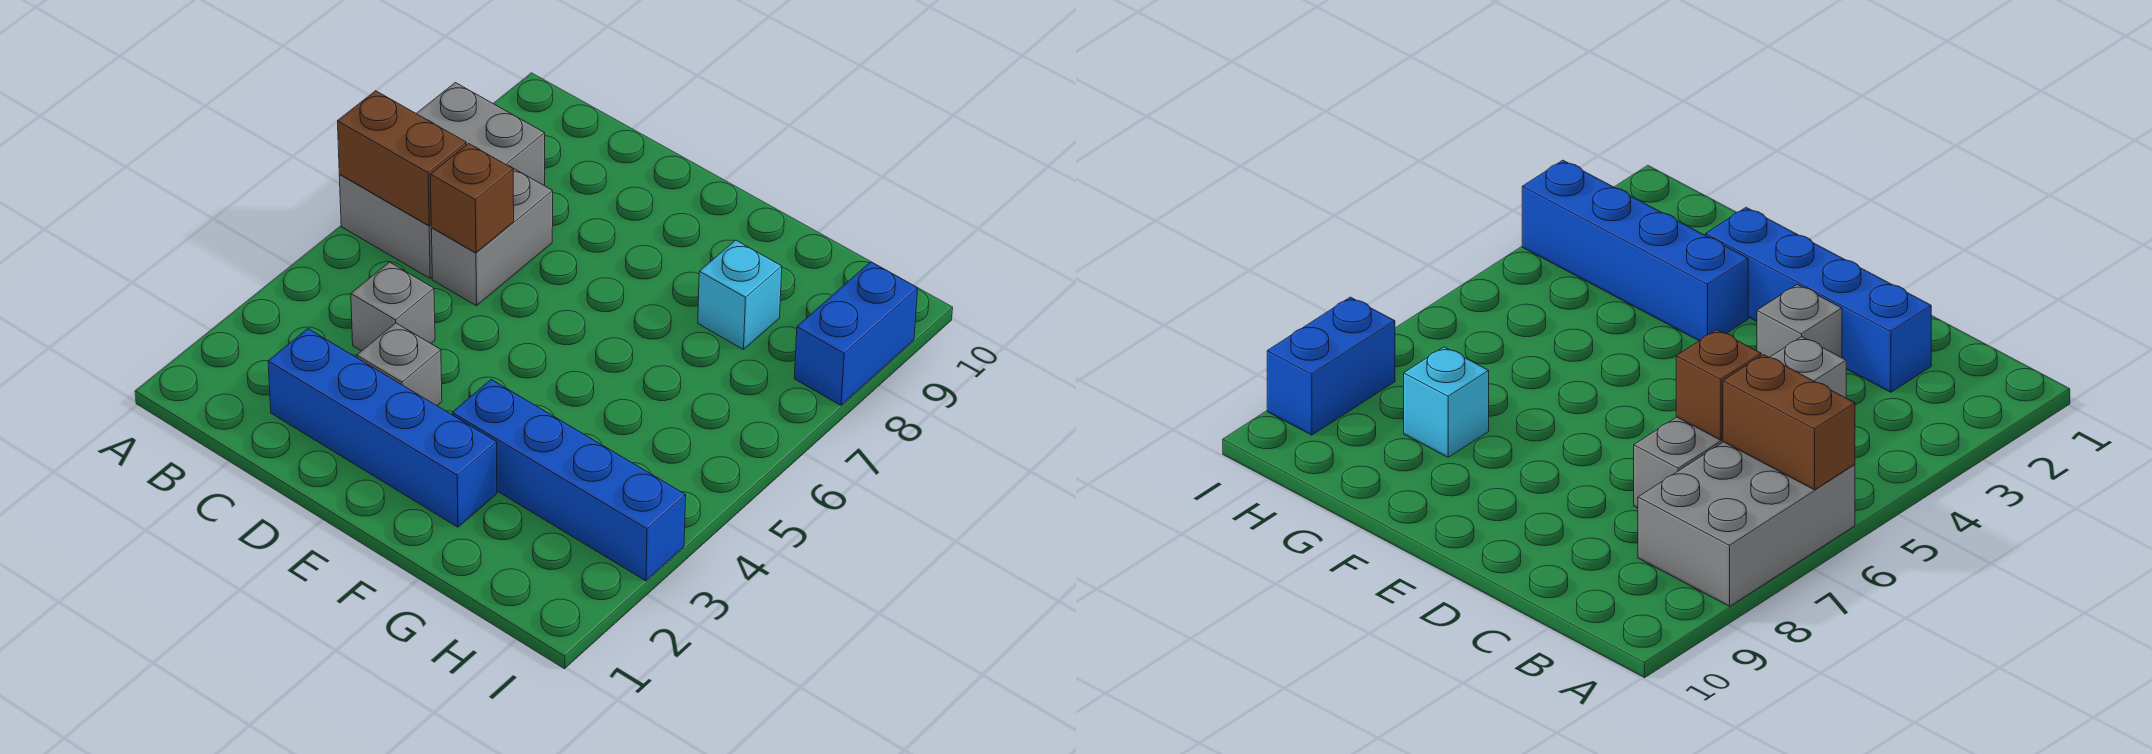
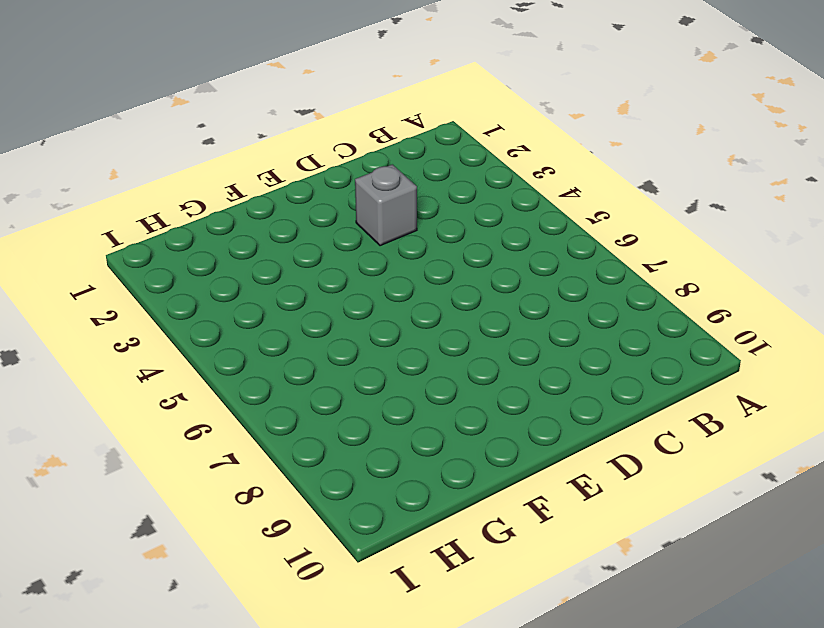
none -> grey brick A6:B8 level 1
none -> blue brick C2:F2 level 1

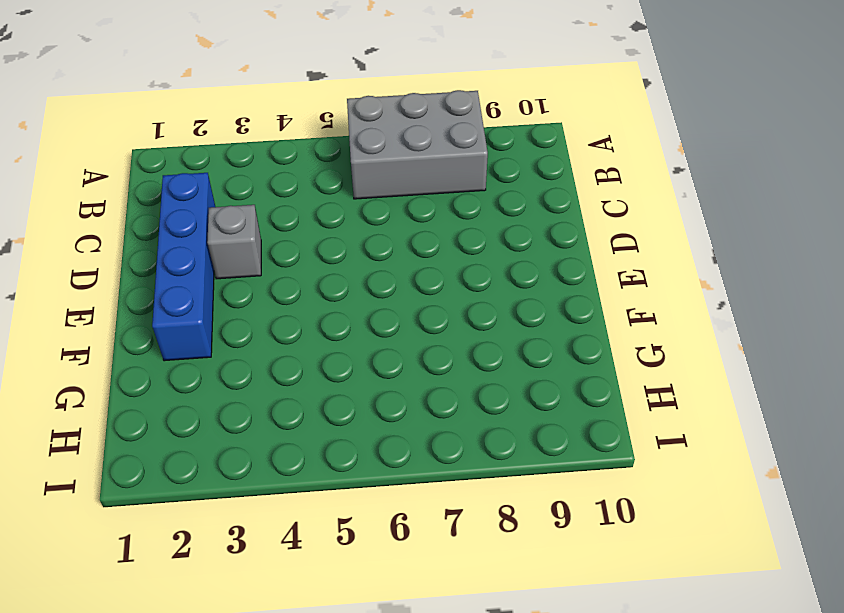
none -> grey brick C4 level 1
none -> grey brick C6:C7 level 1

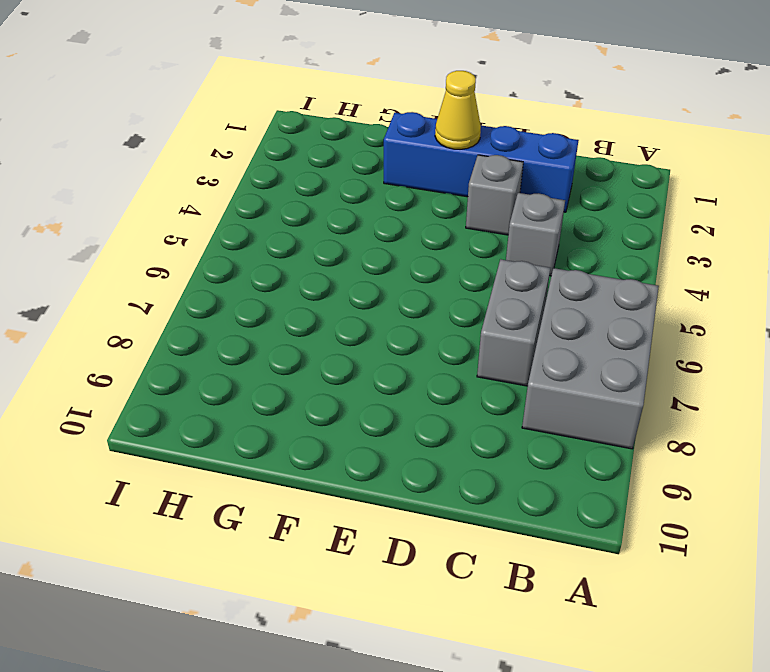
yellow cone E2 level 2 -> none
none -> blue brick F3:I3 level 1
none -> cyan brick G8 level 1

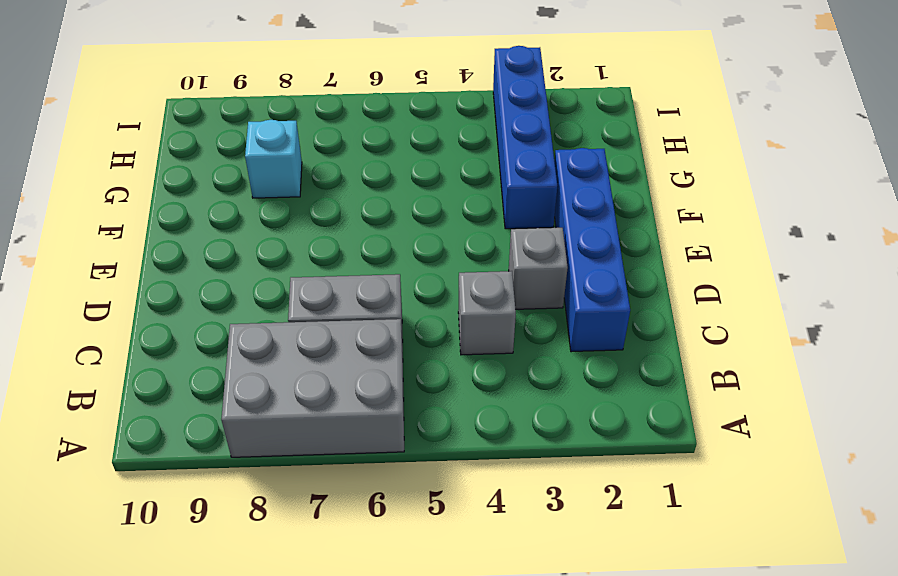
none -> blue brick I8:I9 level 1
none -> brown brick A6:B6 level 2

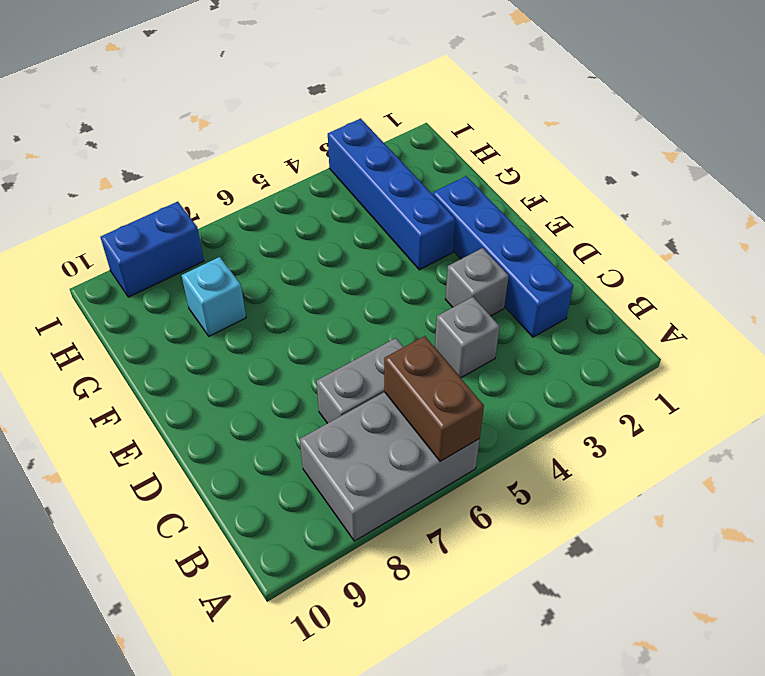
none -> brown brick C6 level 2

